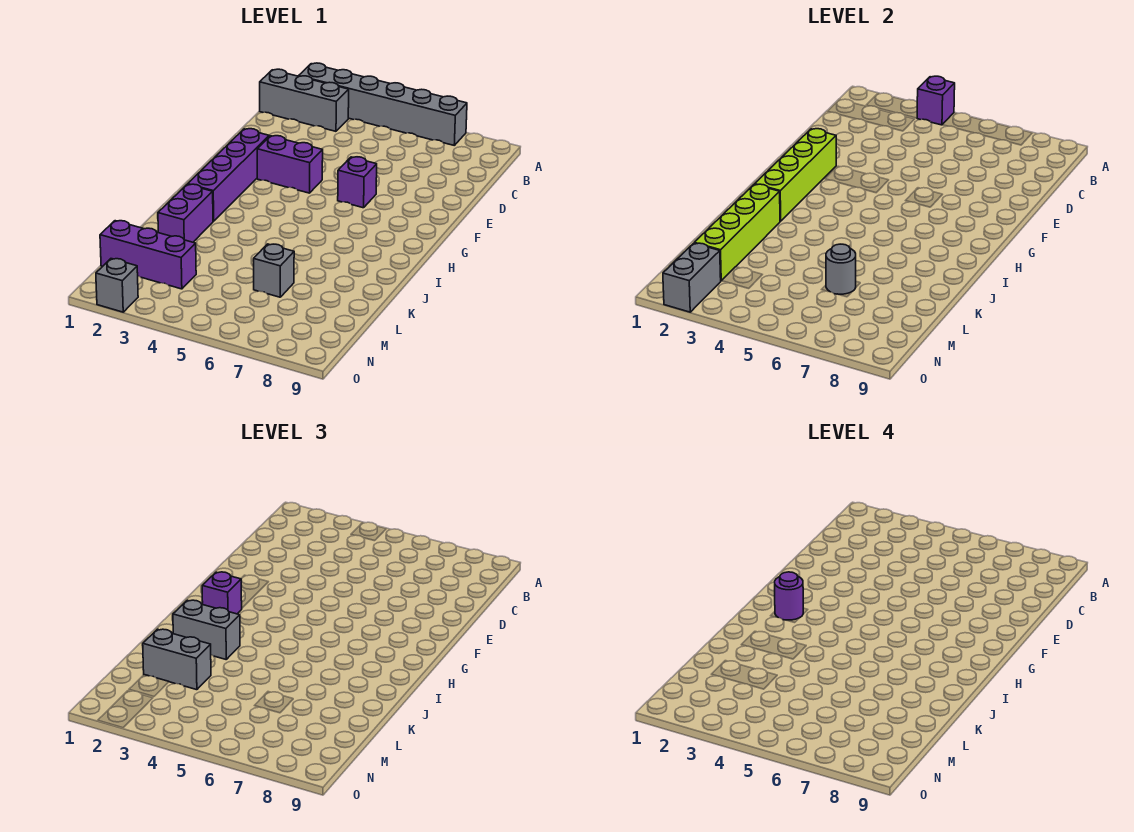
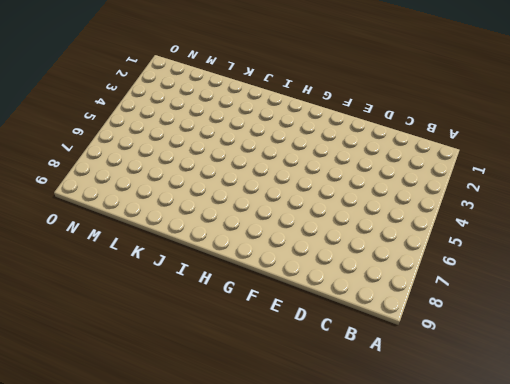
none -> grey brick A2:A7 level 1
none -> grey brick B1:B3 level 1
none -> purple brick F2:I2 level 1

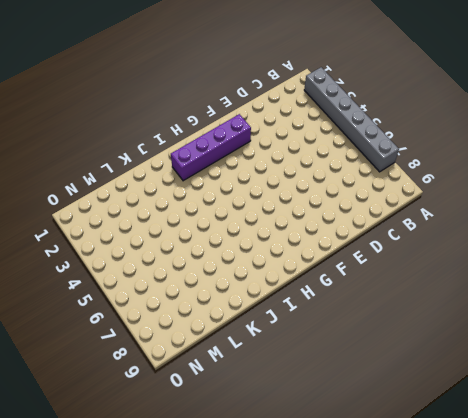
none -> grey brick B1:B3 level 1
none -> purple brick F3:F4 level 1
none -> purple brick F6 level 1

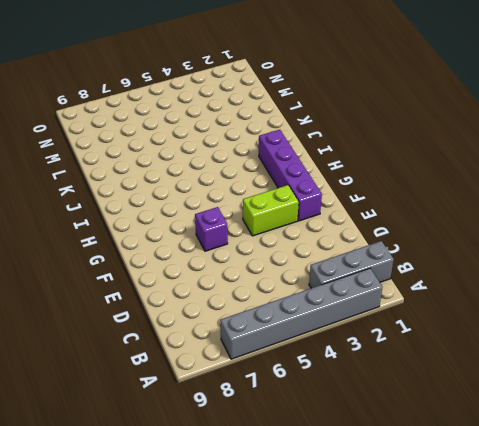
lime brick F3:F4 level 1 -> purple brick F3:F4 level 1
none -> purple brick J2:K2 level 1
none -> grey brick L6 level 1
none -> purple brick M1:M3 level 1

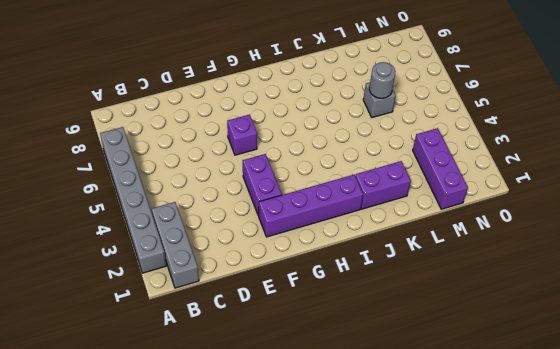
none -> grey brick O2 level 1
none -> purple brick A4 level 2
none -> lime brick F2:I2 level 2

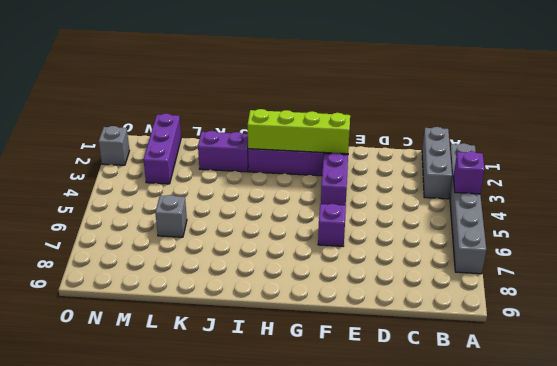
none -> lime brick J2:M2 level 2
none -> grey round brick L6 level 2
none -> grey brick N2:O2 level 2

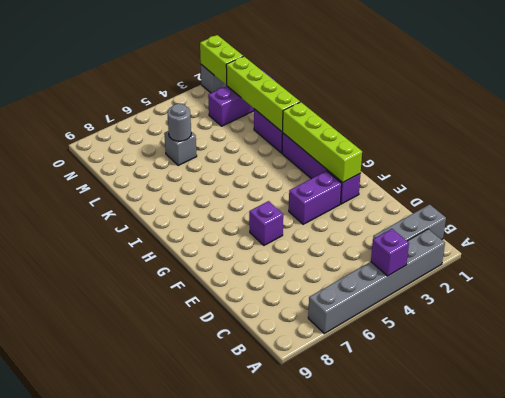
lime brick N2:O2 level 2 -> grey brick N2:O2 level 2
none -> purple brick H2 level 3
none -> grey brick J2:J3 level 3
none -> grey brick L2:L3 level 3

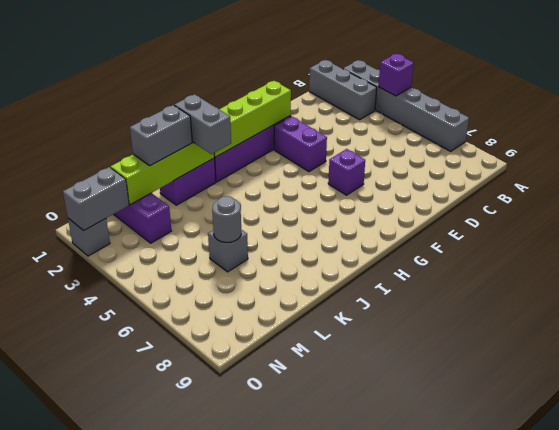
grey brick K2:L2 level 3 -> grey brick L2:L3 level 3
none -> purple brick H2 level 3
none -> purple round brick H2 level 4

